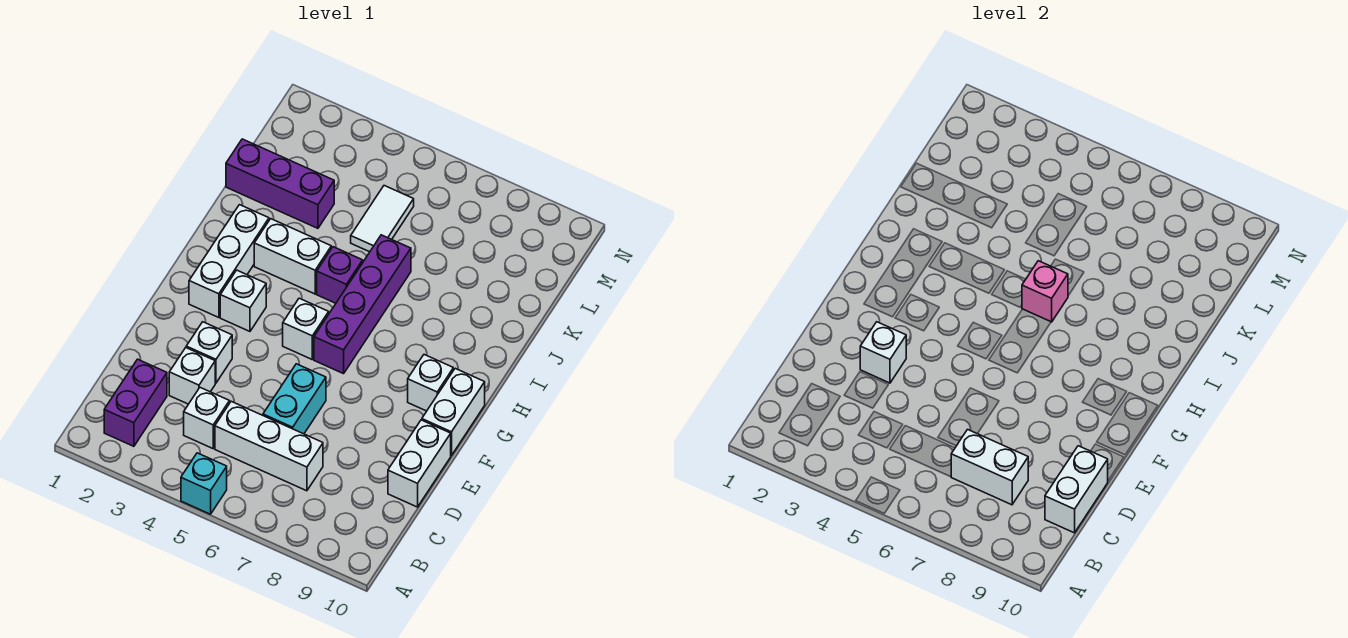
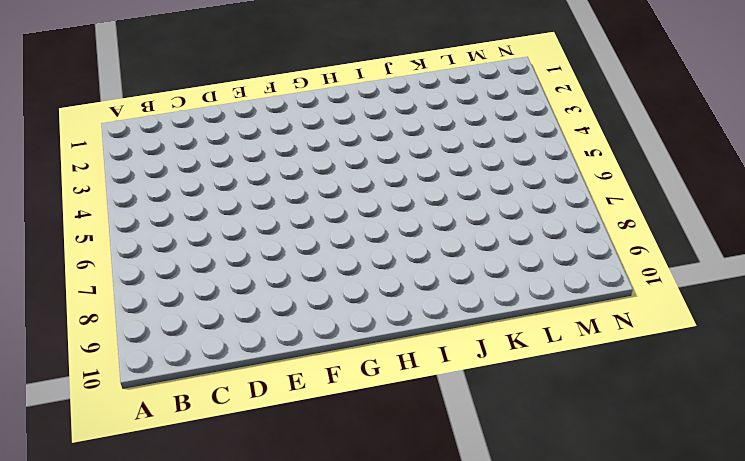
none -> cyan brick A5 level 1
none -> purple brick B2:C2 level 1
none -> white brick C4 level 1

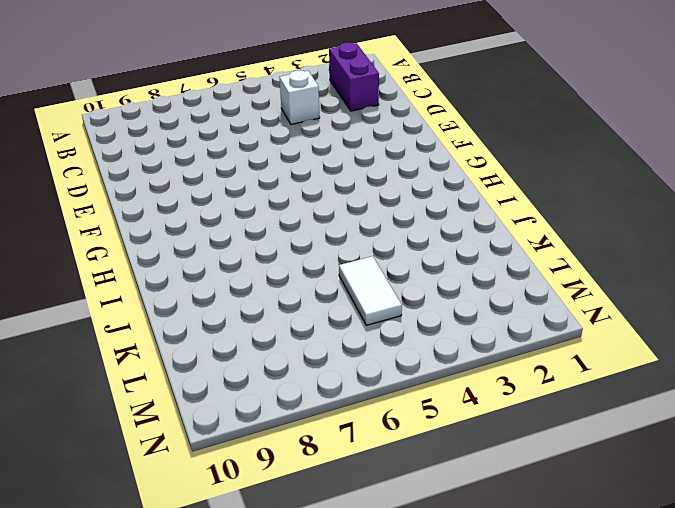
none -> cyan brick A5 level 1
none -> white brick C5:C7 level 1
none -> white brick D3 level 1

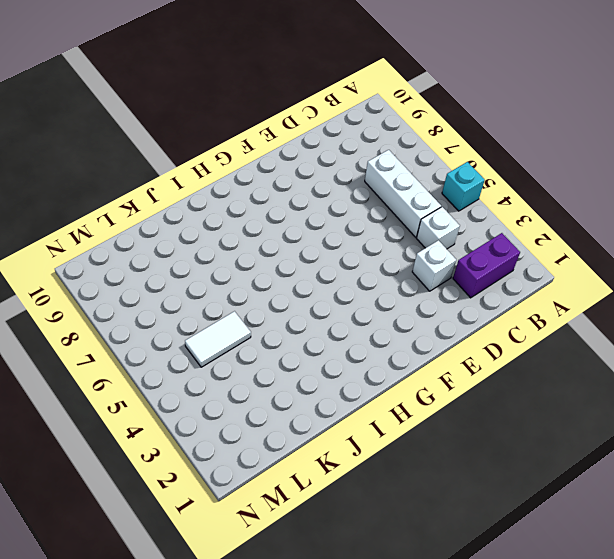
none -> cyan brick D6:E6 level 1
none -> white brick D10:E10 level 1
none -> white brick E3 level 1

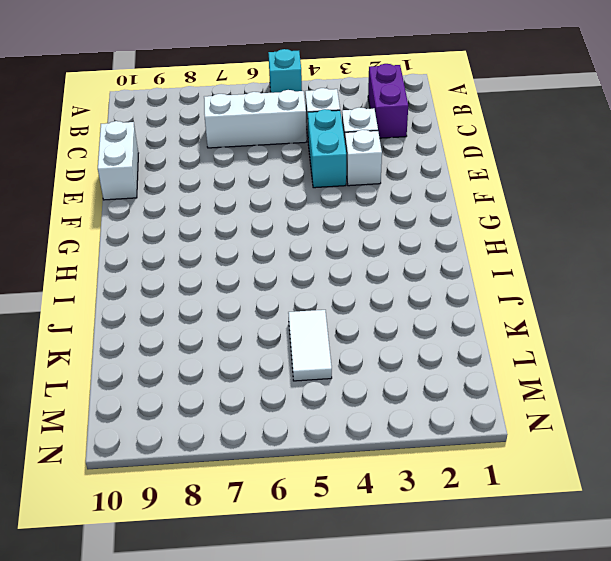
cyan brick D4:E4 level 1 -> cyan brick D6:E6 level 1
none -> white brick F10:G10 level 1
none -> white brick G2:I2 level 1
none -> white brick G3 level 1

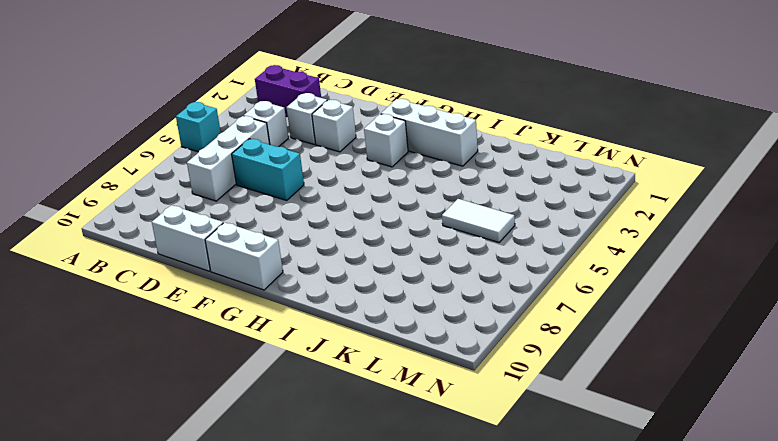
none -> white brick G5 level 1
none -> purple brick G6:J6 level 1
none -> white brick G9 level 1

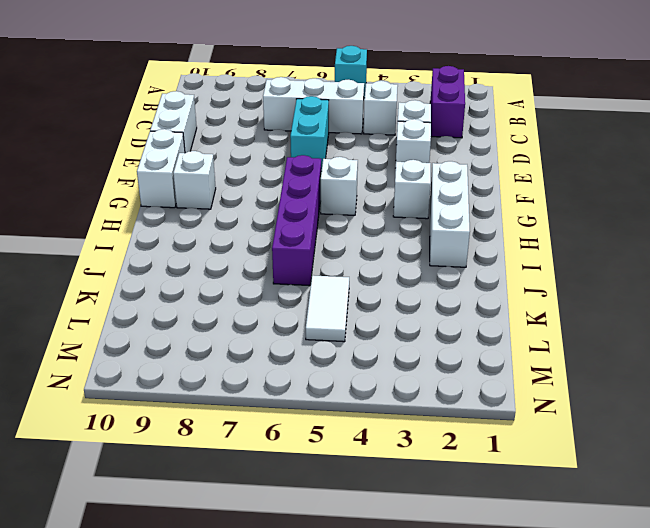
none -> white brick I3:I4 level 1
none -> purple brick I5 level 1
none -> purple brick K1:K3 level 1

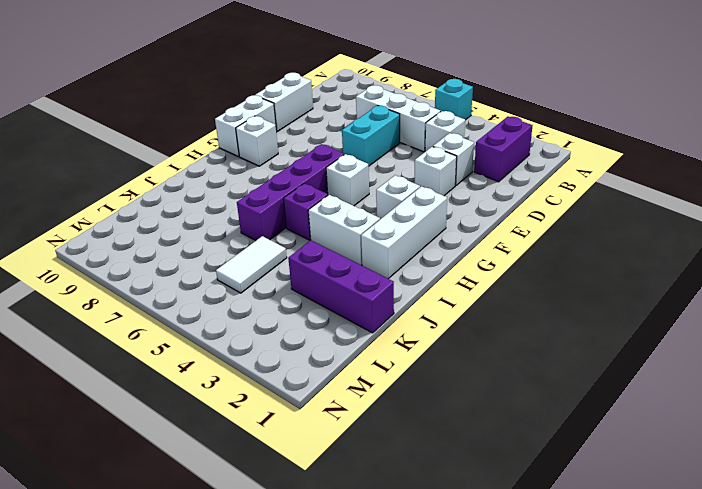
none -> white brick C7:C8 level 2
none -> white brick C10:D10 level 2
none -> white brick E3 level 2

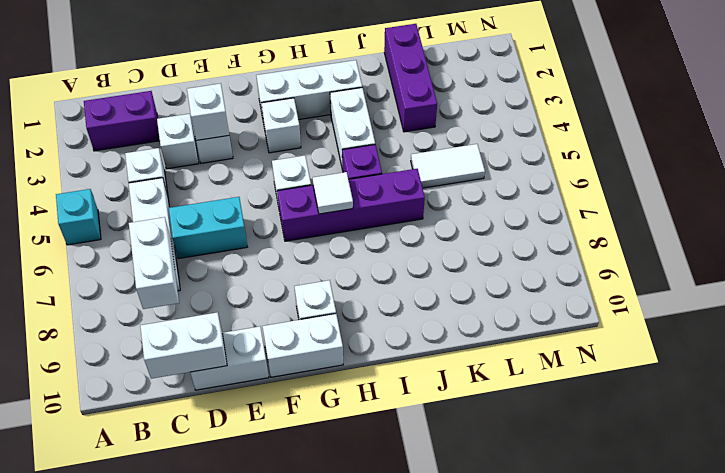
white tile H6 level 2 -> none
none -> pink brick I6 level 2

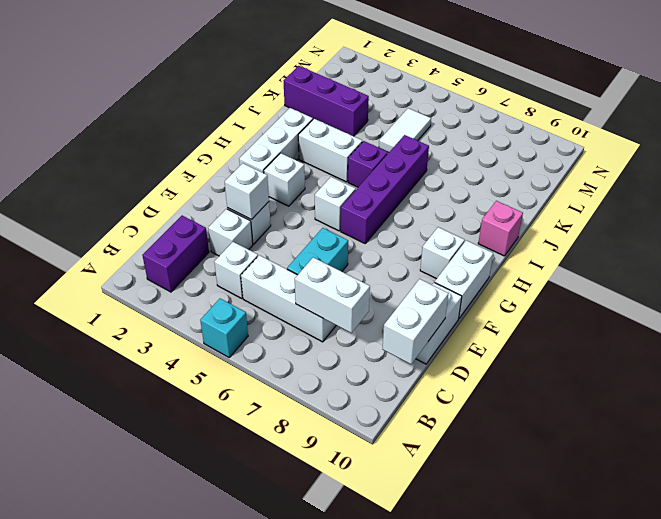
pink brick I10 level 1 -> pink brick I6 level 2

